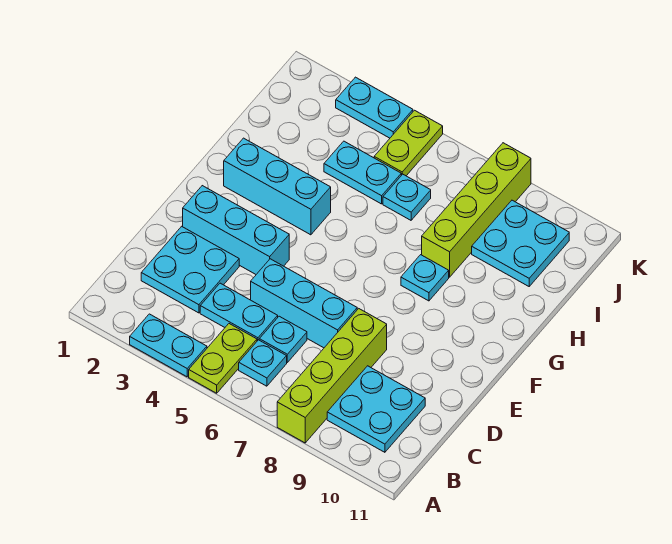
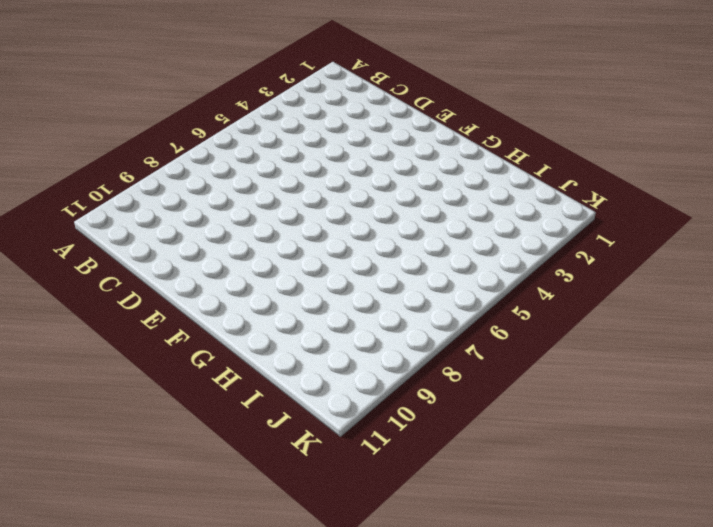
none -> cyan plate A3:A4 level 1
none -> lime plate A5:B5 level 1
none -> lime brick A8:D8 level 1

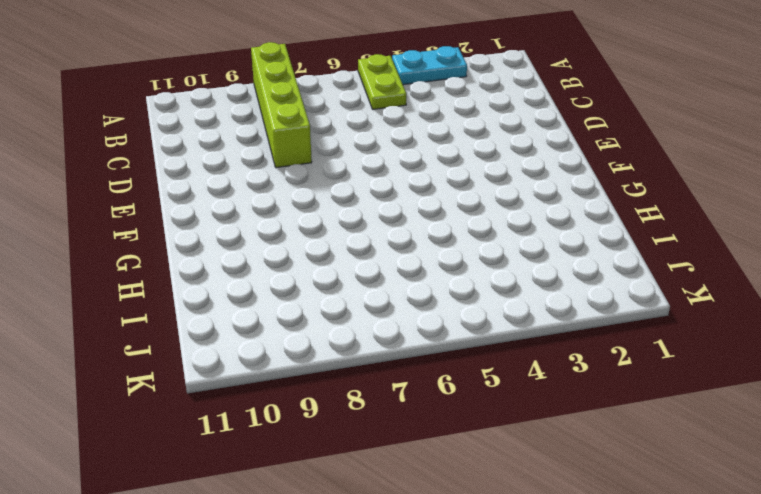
none -> cyan plate B6 level 1
none -> cyan plate B9:C10 level 1
none -> cyan plate C2:D3 level 1

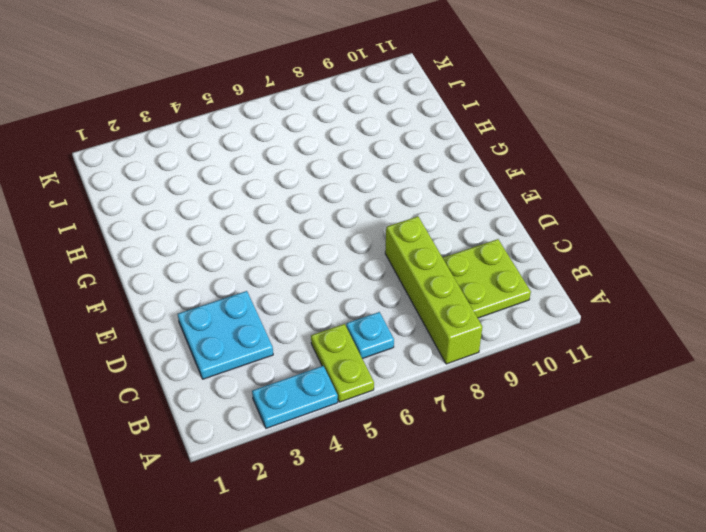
lime plate B9:C10 level 1 -> cyan plate B9:C10 level 1
none -> cyan plate C4:C5 level 1
none -> cyan plate C6 level 1
none -> cyan brick D5:D7 level 1

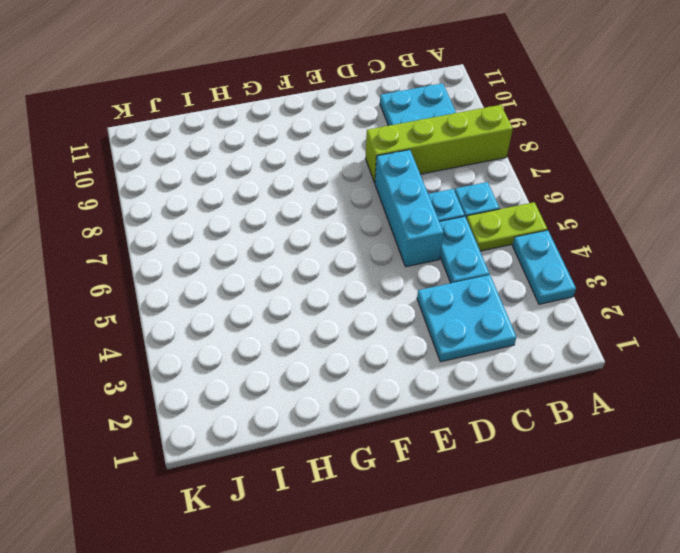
none -> cyan brick E2:E4 level 1
none -> cyan brick G2:G4 level 1
none -> cyan plate G8 level 1

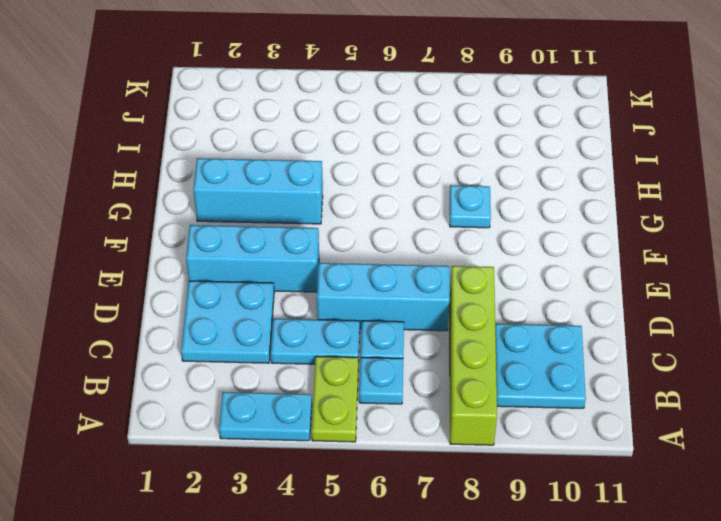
none -> lime brick H8:K8 level 1
none -> cyan plate I4:I5 level 1
none -> cyan plate I6 level 1

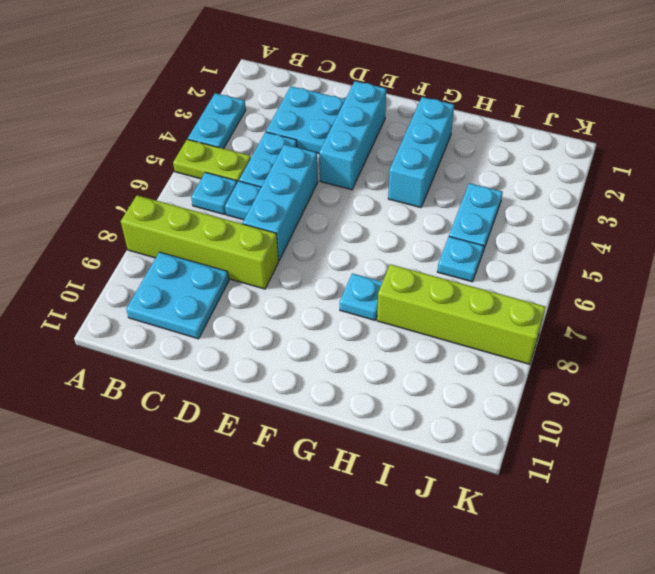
none -> cyan plate I9:J10 level 1
none -> lime plate J5:K5 level 1
none -> cyan plate K3:K4 level 1

